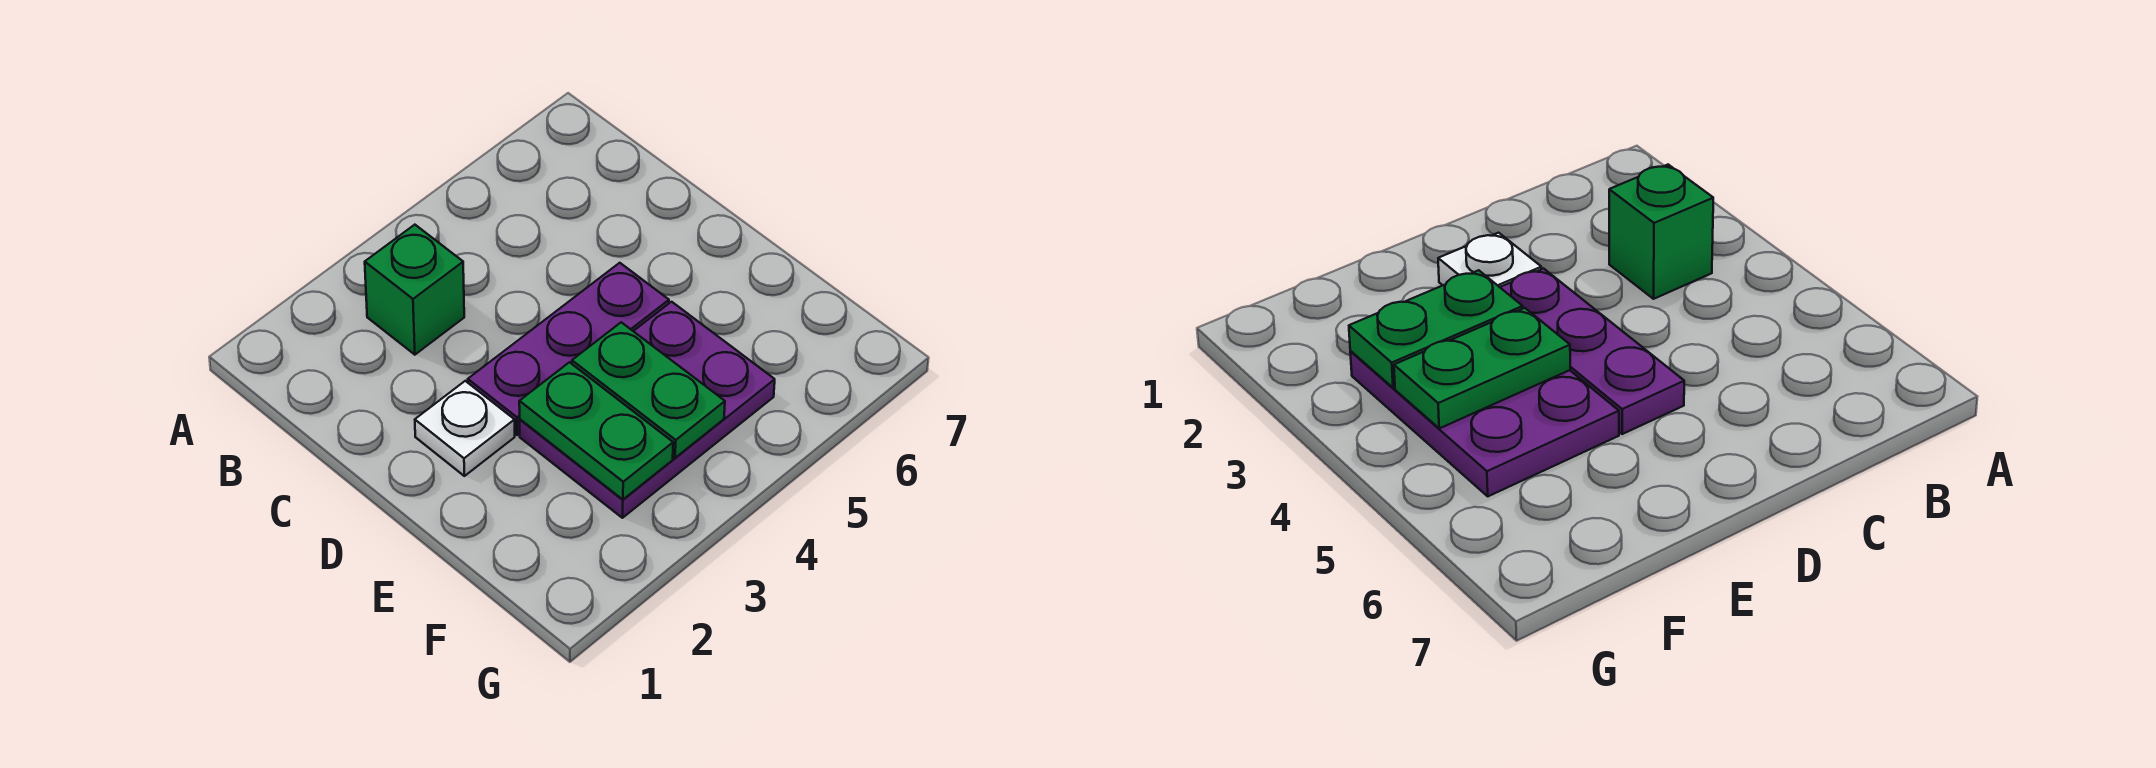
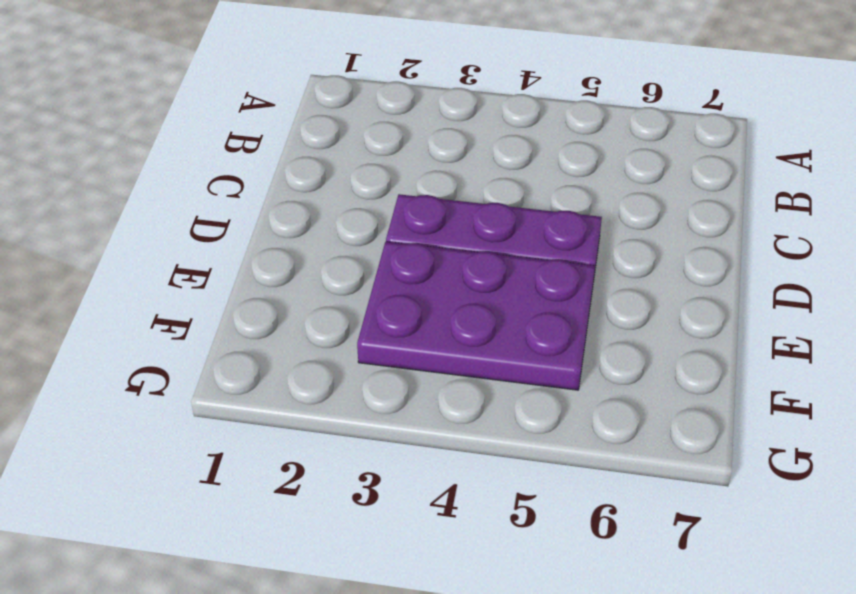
none -> green brick B3 level 1
none -> white plate D2 level 1

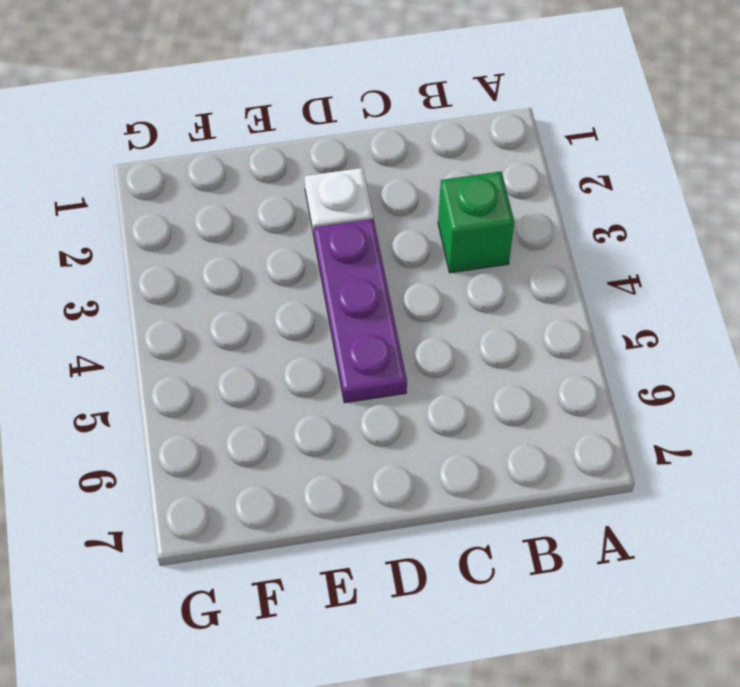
none -> purple plate E3:F5 level 1
none -> green plate E3:F3 level 2

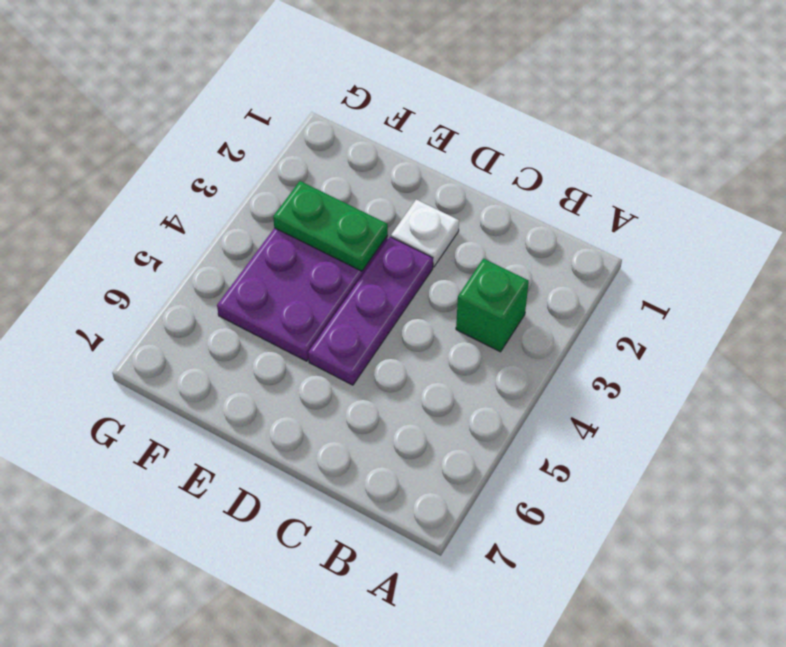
none -> green plate E4:F4 level 2

